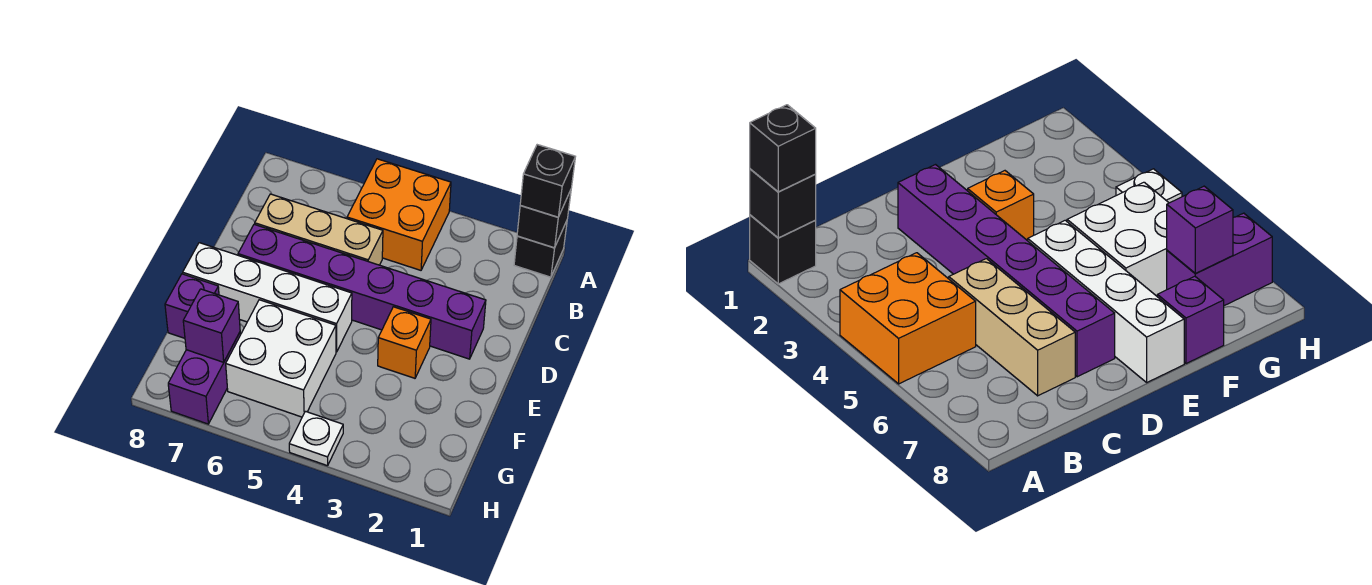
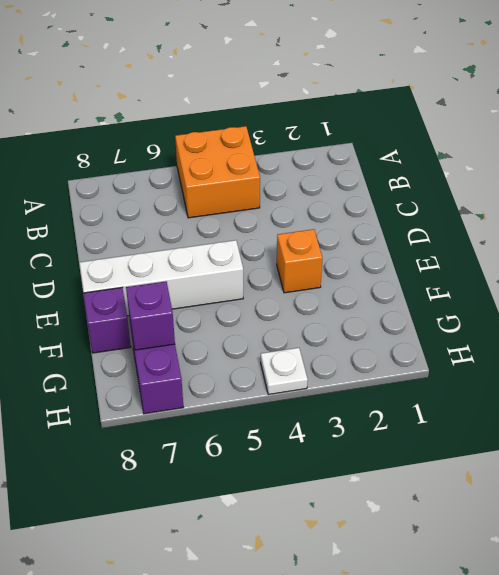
none -> black brick A1 level 1
none -> tan brick C5:C7 level 1
none -> purple brick D2:D7 level 1

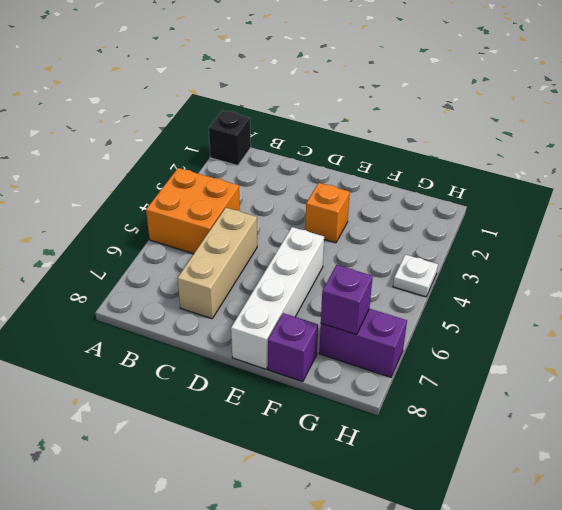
none -> purple brick D2:D7 level 1
none -> white brick F5:G6 level 1
none -> black brick A1 level 2

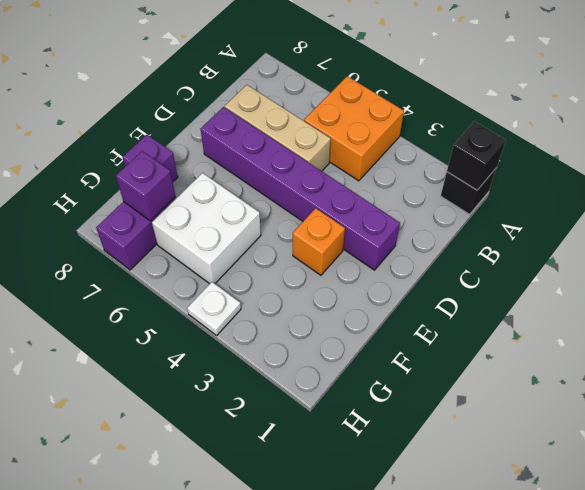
none -> white brick E5:E8 level 1
none -> black brick A1 level 3

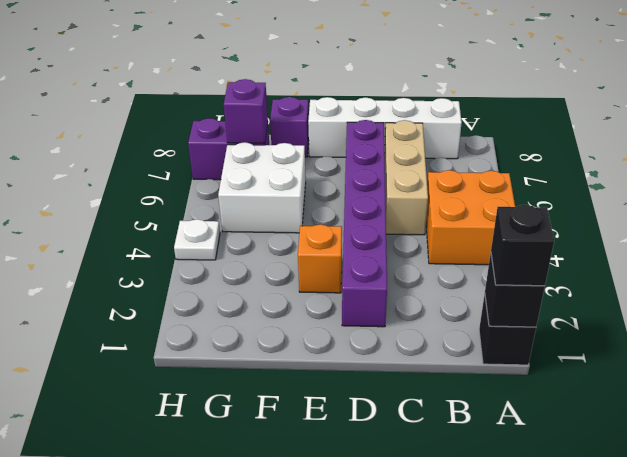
white brick B8:E8 level 1 -> white brick E5:E8 level 1

